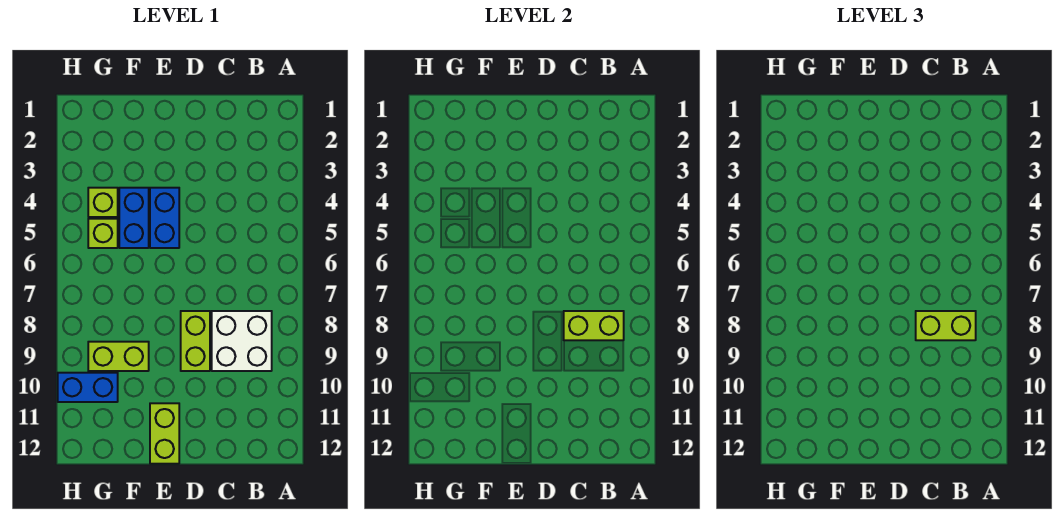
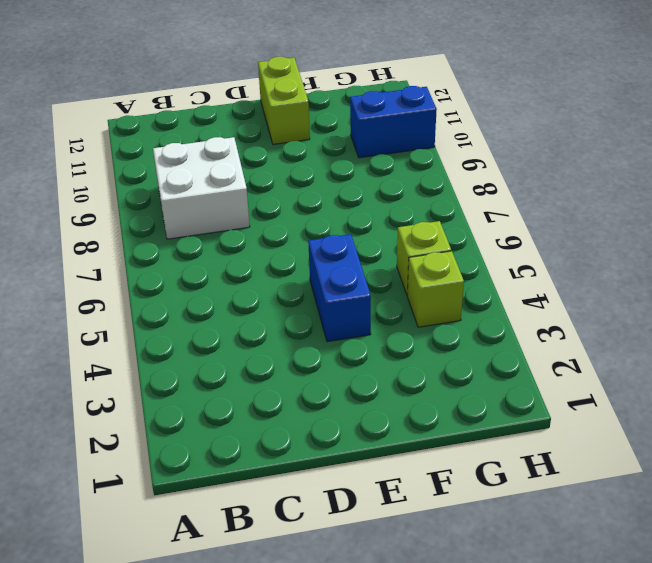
none -> lime brick D8:D9 level 1
none -> blue brick F4:F5 level 1

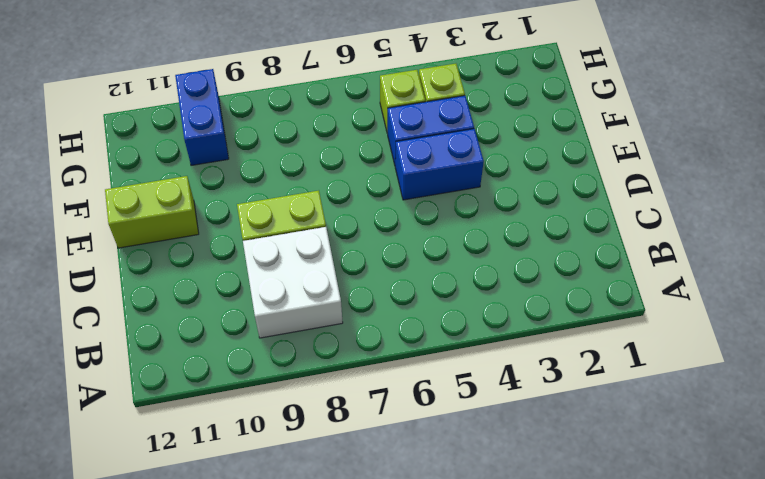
none -> lime brick F9:G9 level 1
none -> lime brick B8:C8 level 2

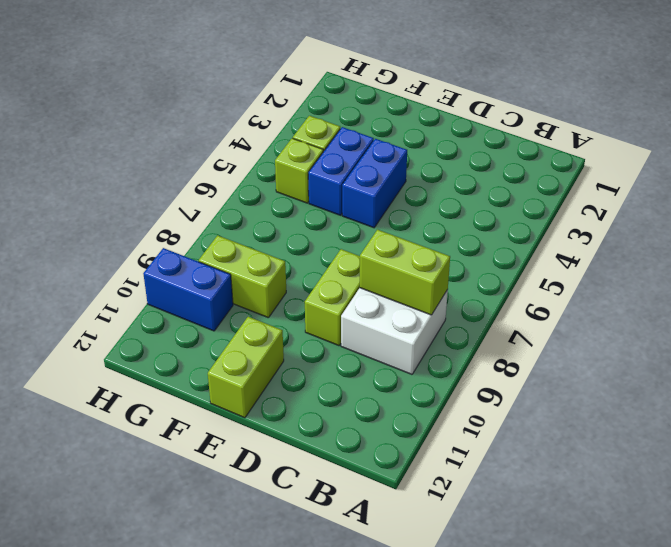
none -> lime brick B8:C8 level 3

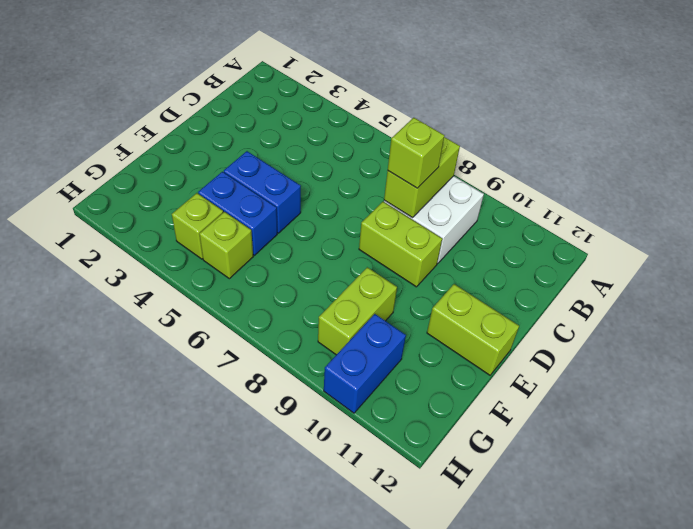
lime brick C8 level 3 -> lime brick B8:C8 level 3

